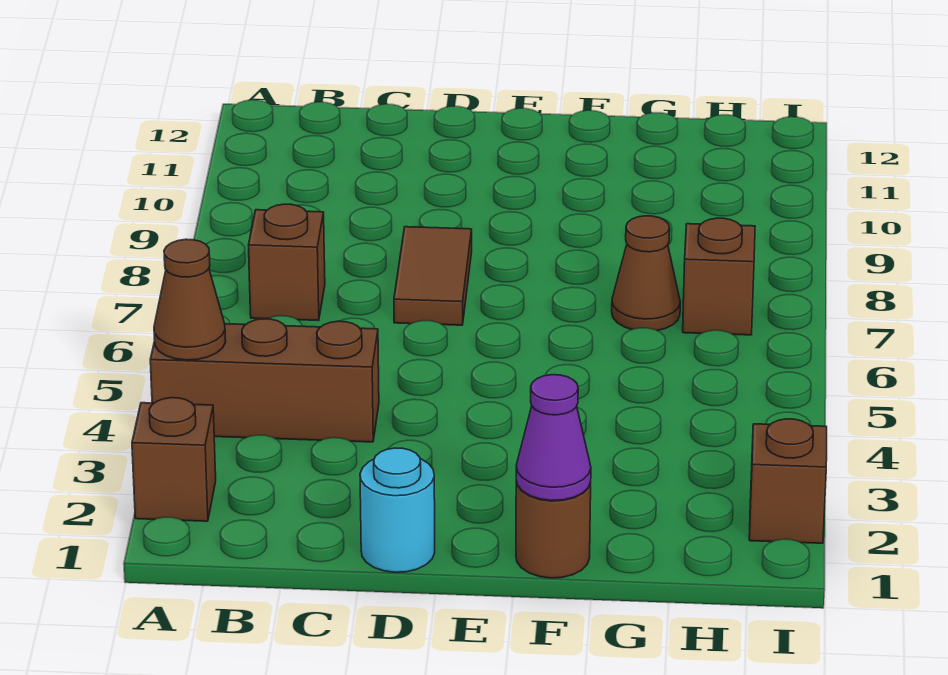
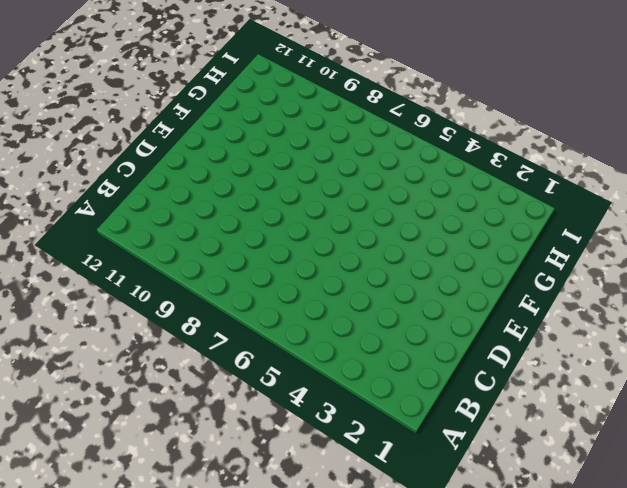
none -> brown brick A2 level 1
none -> brown brick A4:C4 level 1

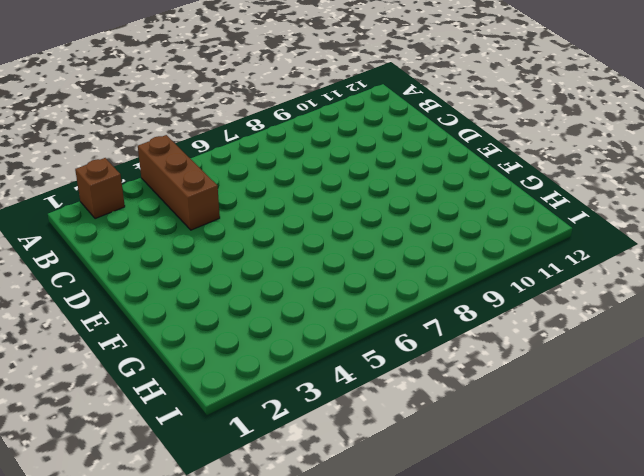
none -> brown brick B7 level 1
none -> cyan round brick D1 level 1

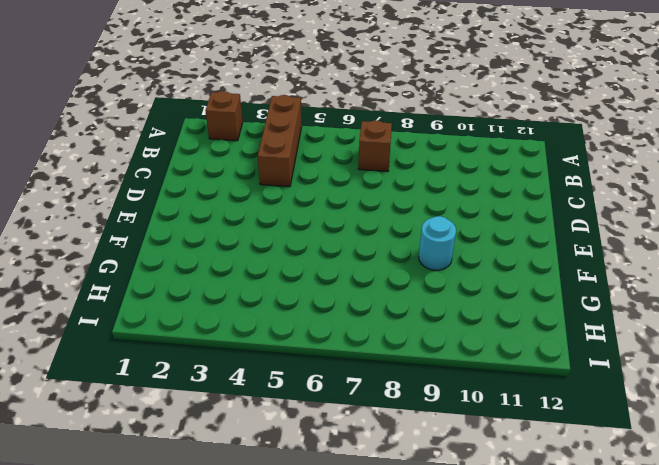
cyan round brick F9 level 1 -> cyan round brick D1 level 1
none -> brown tile D7:D8 level 1
none -> brown round brick F1 level 1

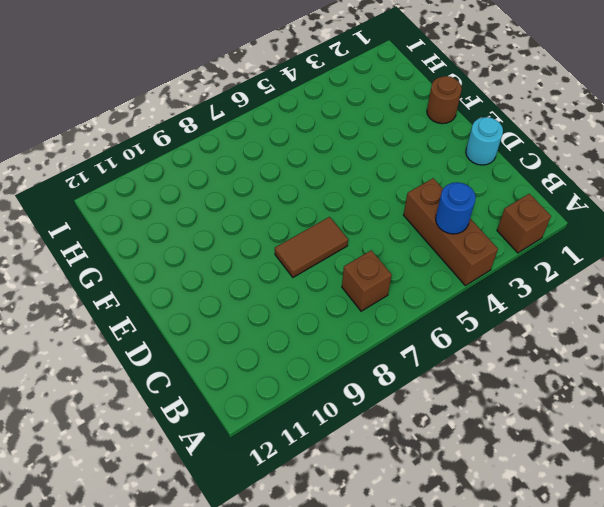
blue round brick B4 level 2 -> none
none -> brown cone G7 level 1
none -> brown brick H7 level 1

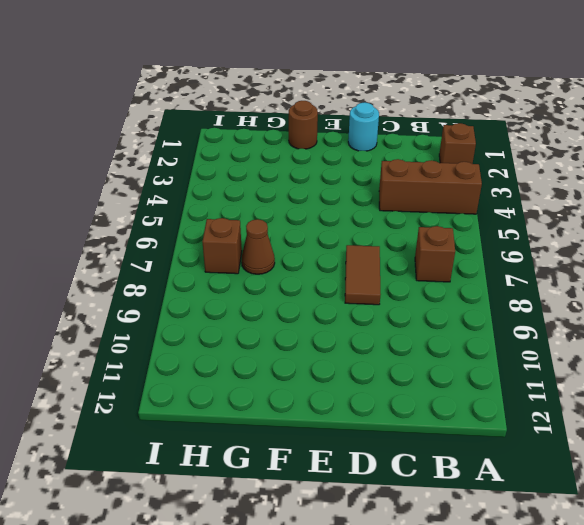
none -> brown brick I2 level 1
none -> brown cone A4 level 2

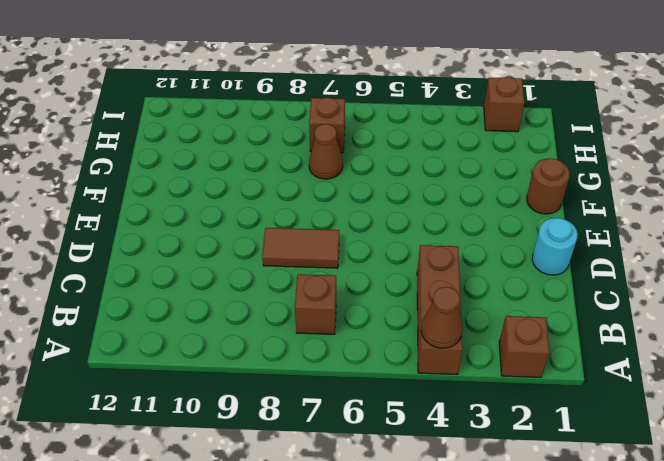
none -> purple cone F1 level 2

